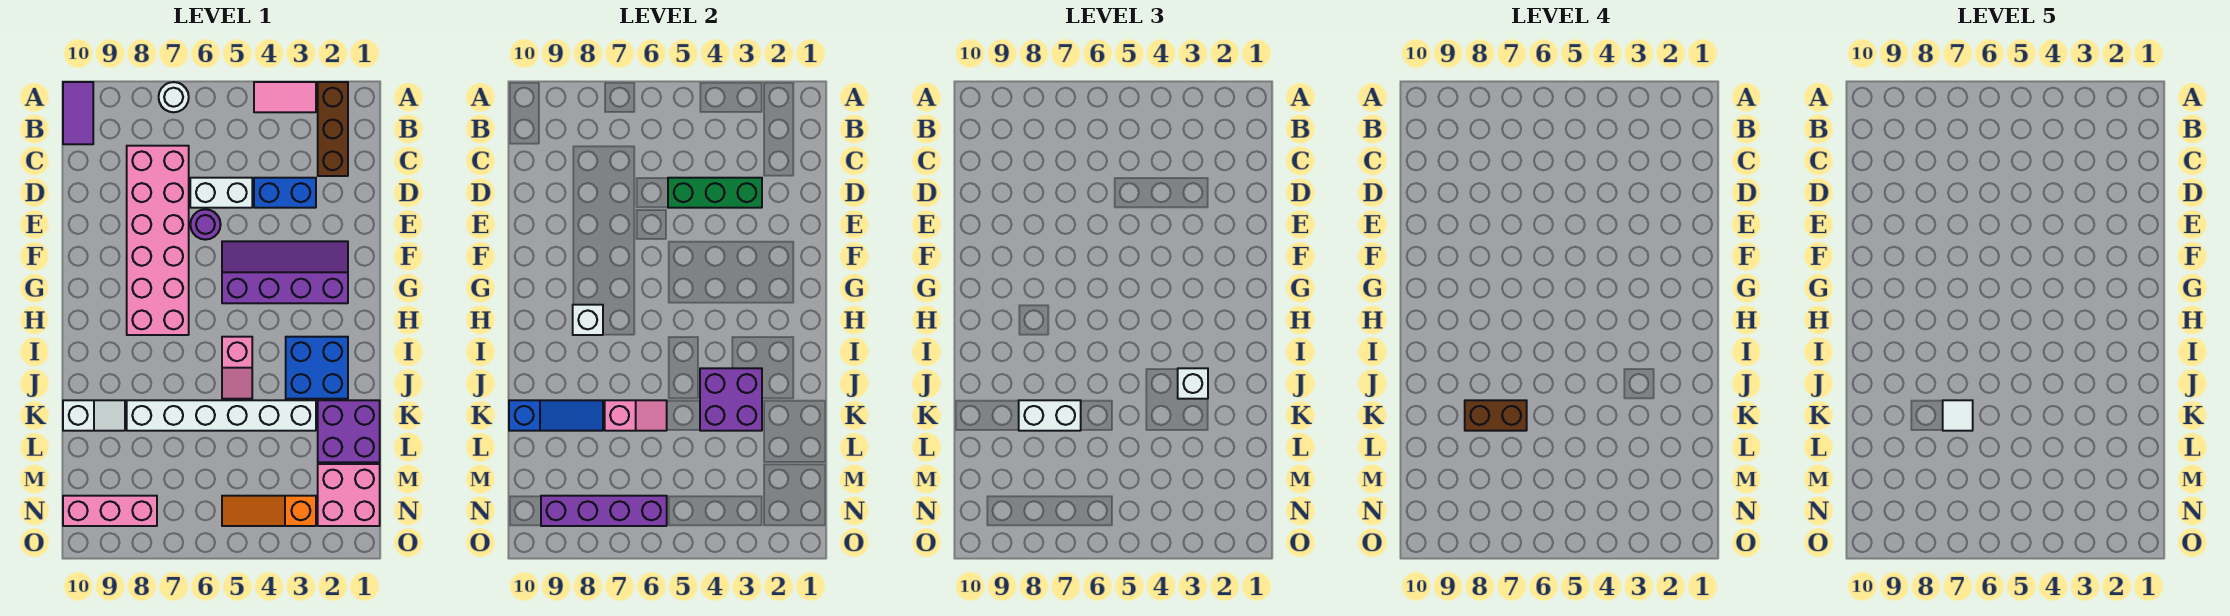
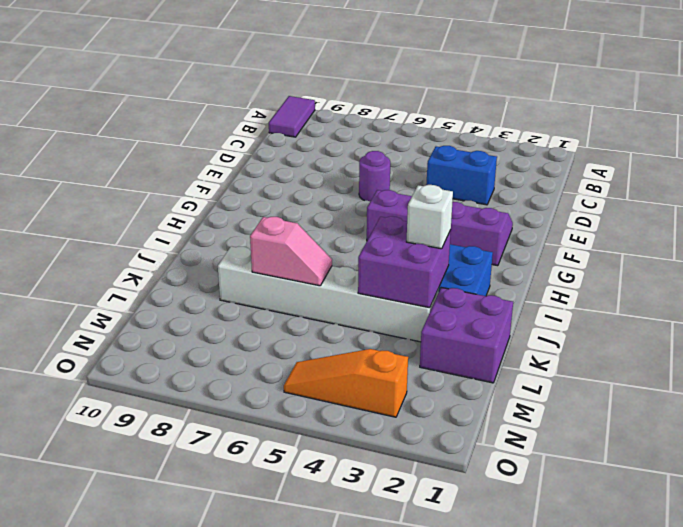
none -> brown brick A2:C2 level 1
none -> pink tile A3:A4 level 1
none -> white round brick A7 level 1

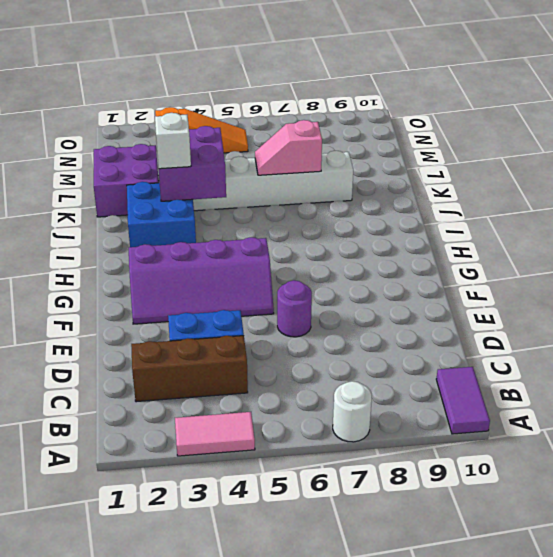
brown brick C2:C4 level 1 -> brown brick A2:C2 level 1
none -> pink brick C7:H8 level 1
none -> white brick D5:D6 level 1
none -> pink slope I5:J5 level 1 top I

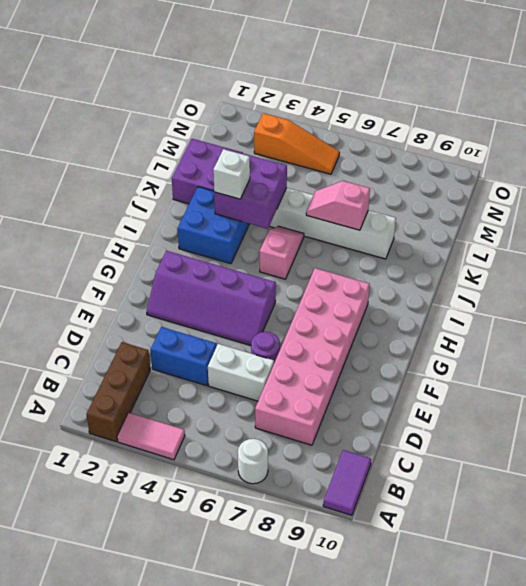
none -> white slope K9:K10 level 1 top 10
none -> pink brick M1:N2 level 1
none -> pink brick N8:N10 level 1

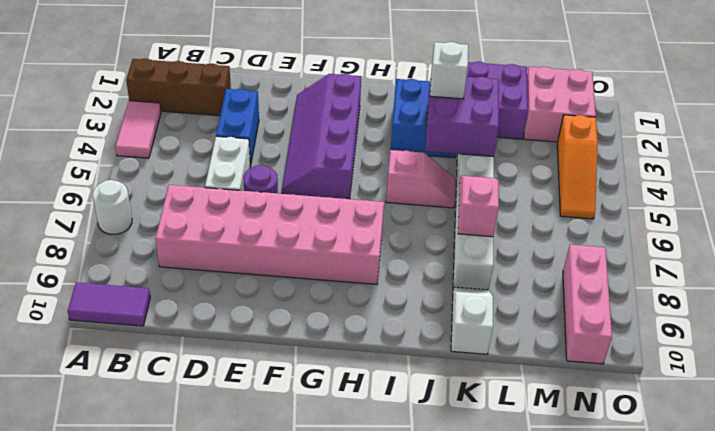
none -> green brick D3:D5 level 2
none -> white brick H8 level 2
none -> blue slope K8:K10 level 2 top 10

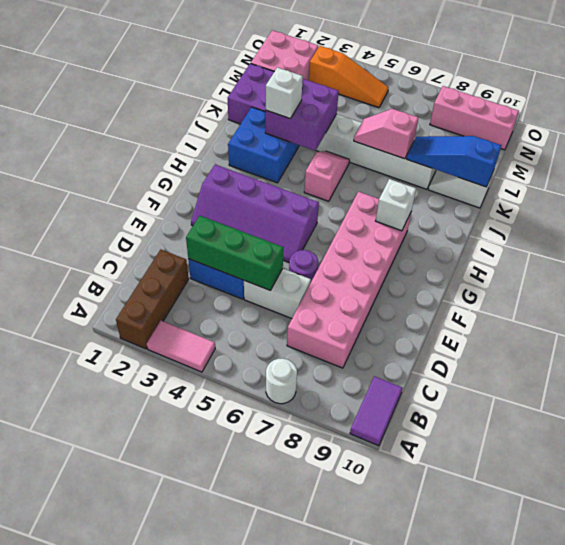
none -> purple brick N6:N9 level 2
none -> white brick K7:K8 level 3
none -> brown brick K7:K8 level 4

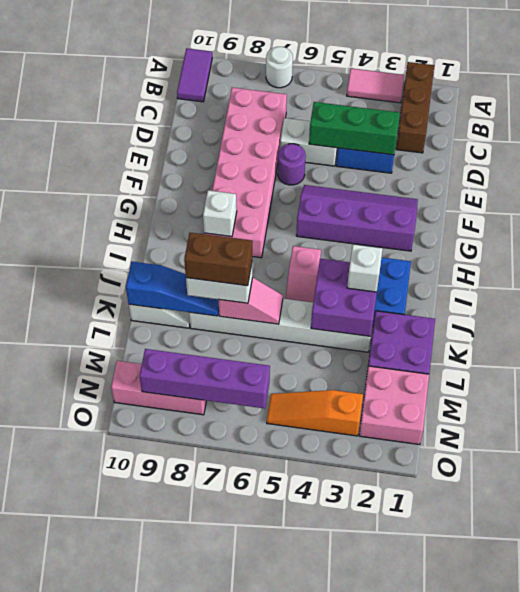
none -> white tile K7 level 5

